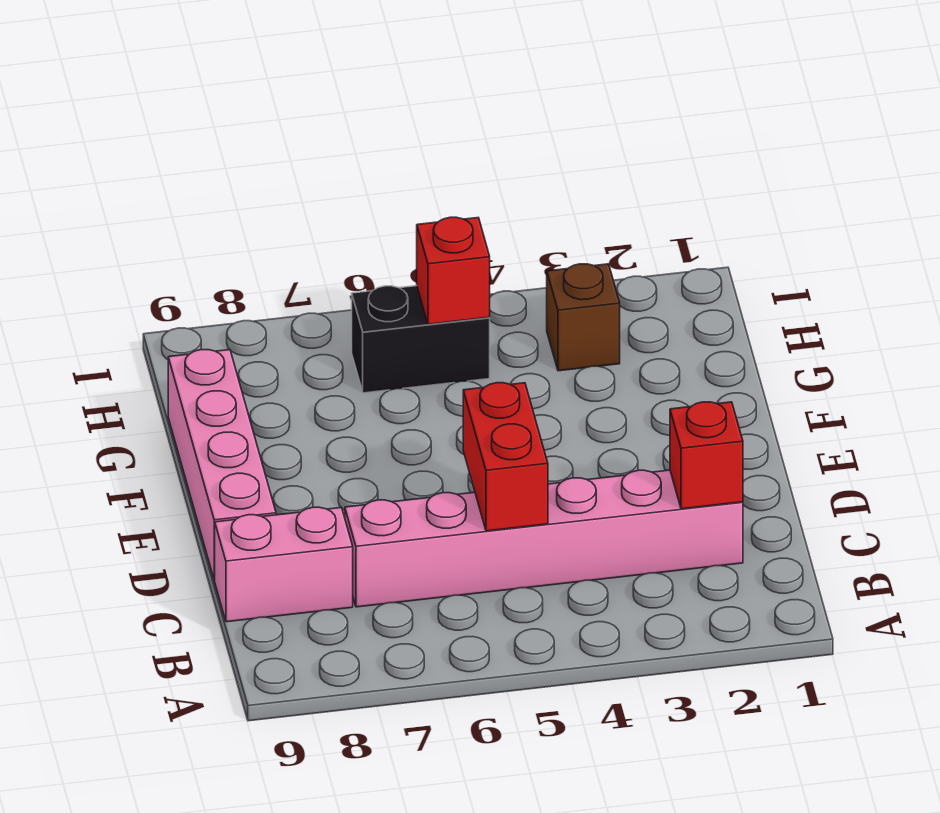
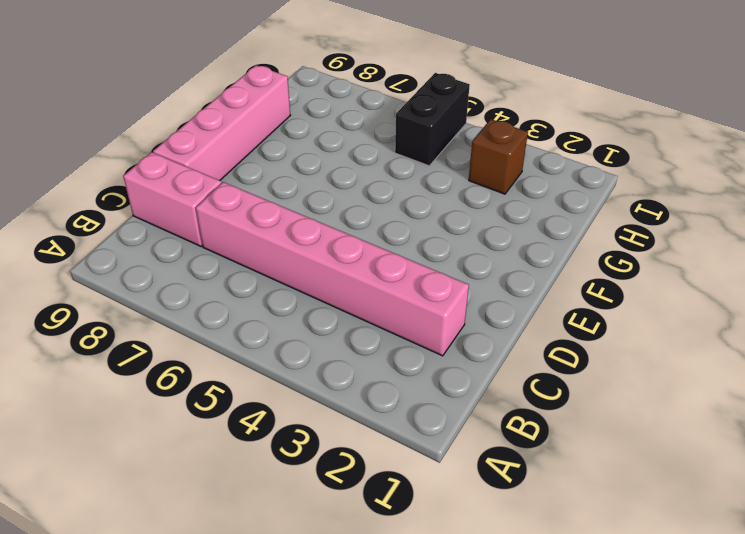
black brick H5:I5 level 1 -> black brick H5:H6 level 1
none -> red brick C2 level 2
none -> red brick C5:D5 level 2

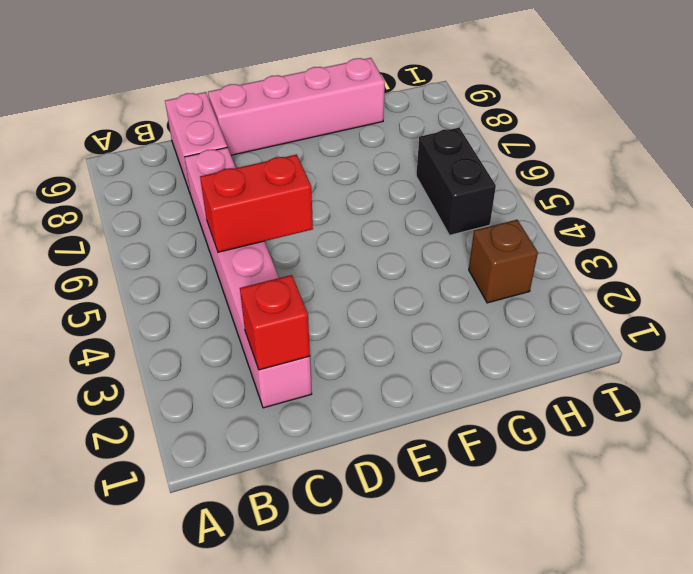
none -> red brick H5 level 2

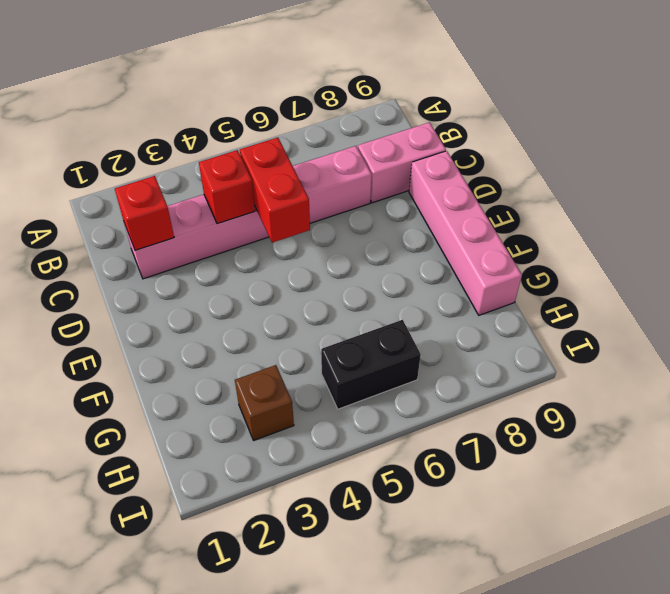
red brick C4 level 2 -> red brick H5 level 2

